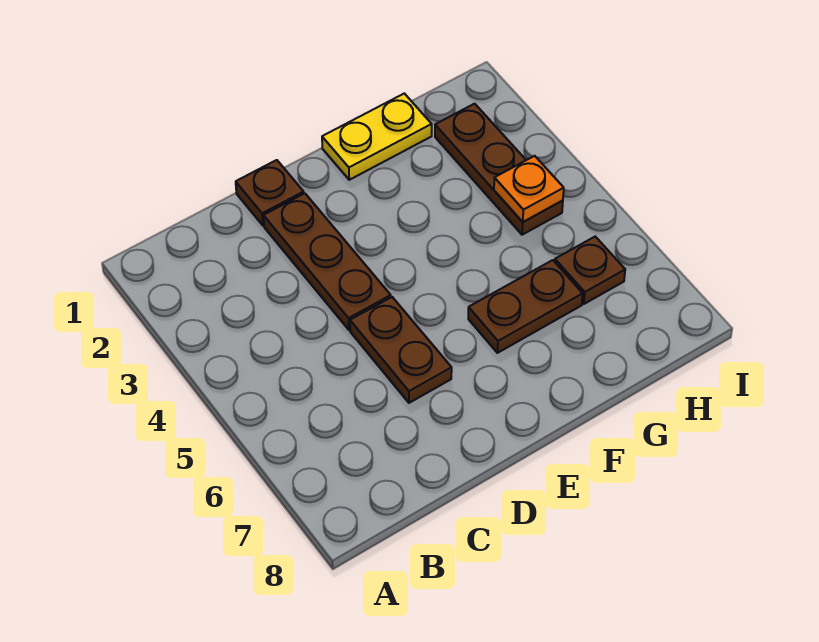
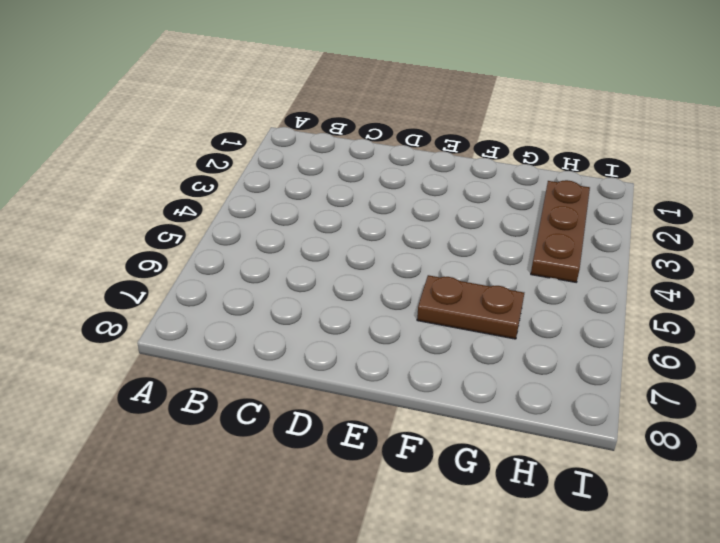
none -> brown plate D1 level 1
none -> brown plate D2:D4 level 1

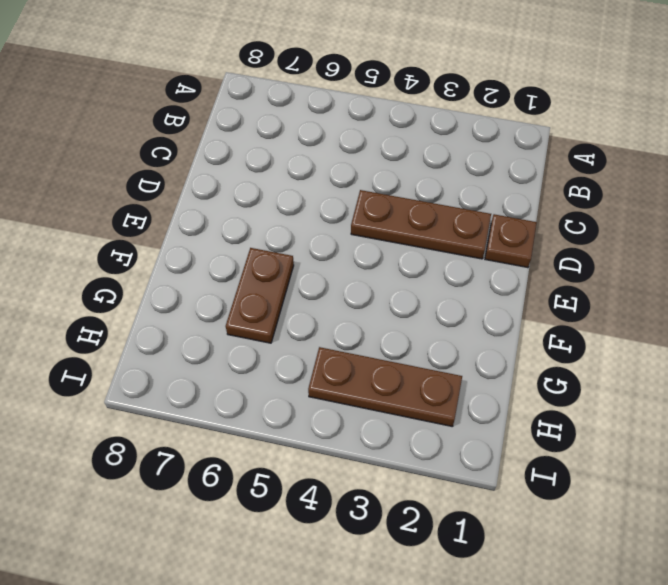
none -> brown plate D5:D6 level 1
none -> yellow plate F1:G1 level 1

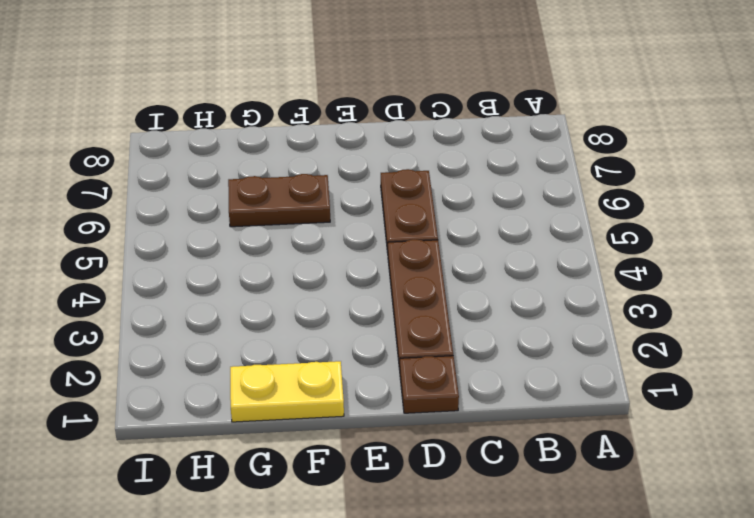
none -> brown plate H2:H4 level 1
none -> brown plate H6 level 1

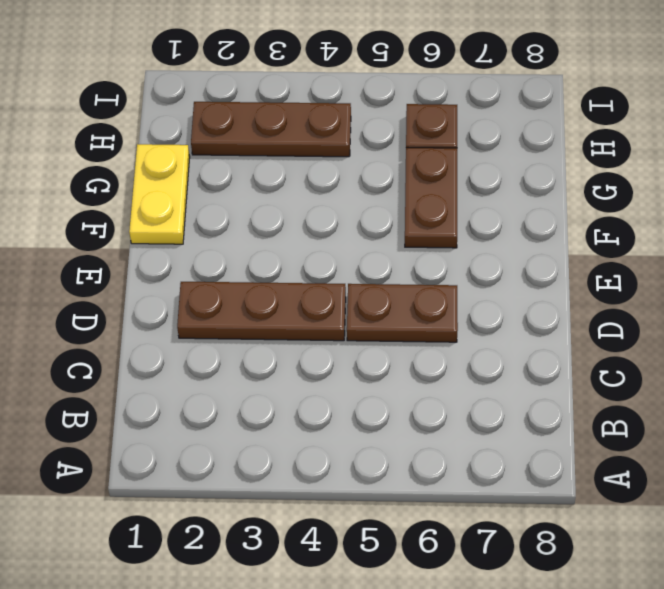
none -> brown plate D1 level 1
none -> orange plate H4 level 2

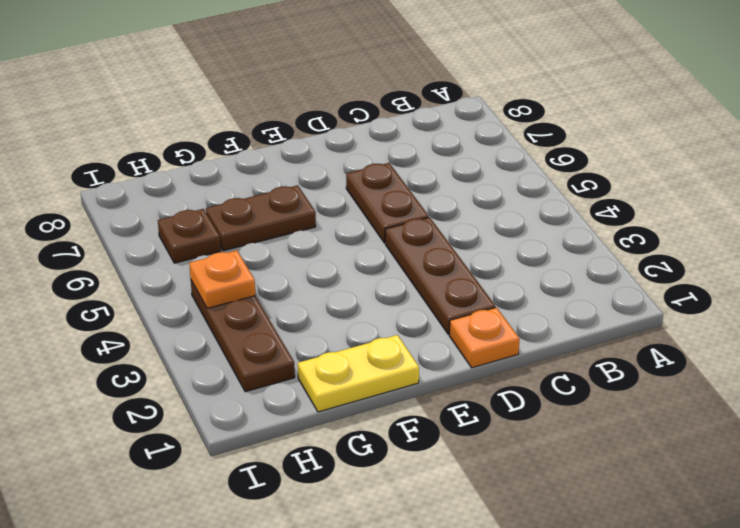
orange plate D1 level 1 -> brown plate D1 level 1

